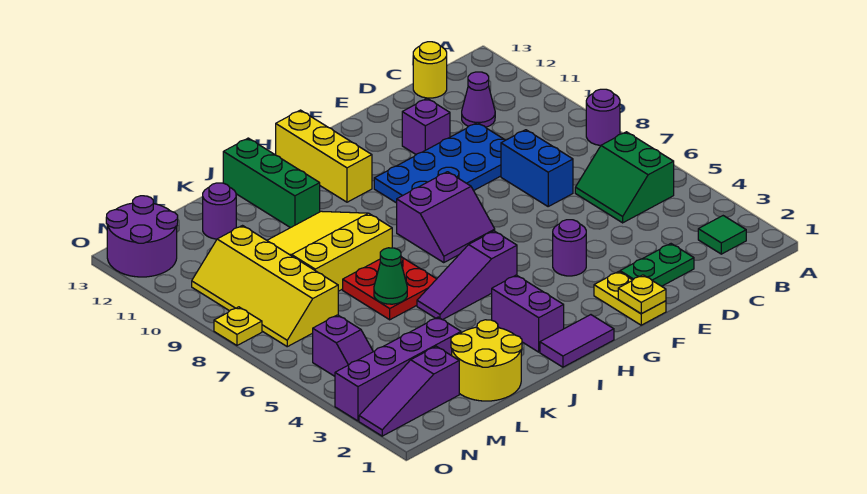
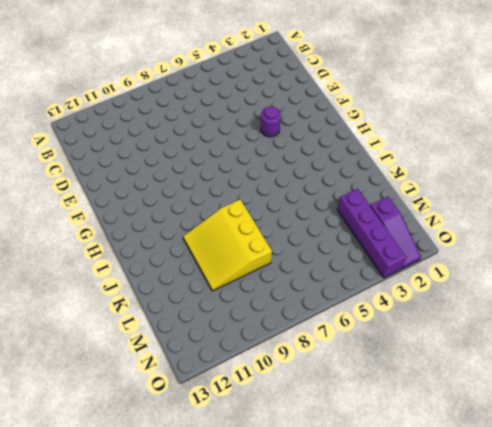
none -> purple round brick A8 level 1
none -> green tile B2 level 1
none -> green slope B5:C6 level 1 top B

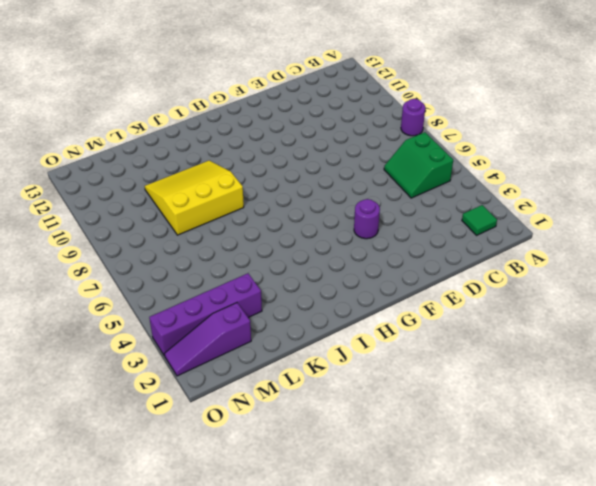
none -> purple cone C11 level 1
none -> yellow round brick C13 level 1
none -> green plate D2:E2 level 1

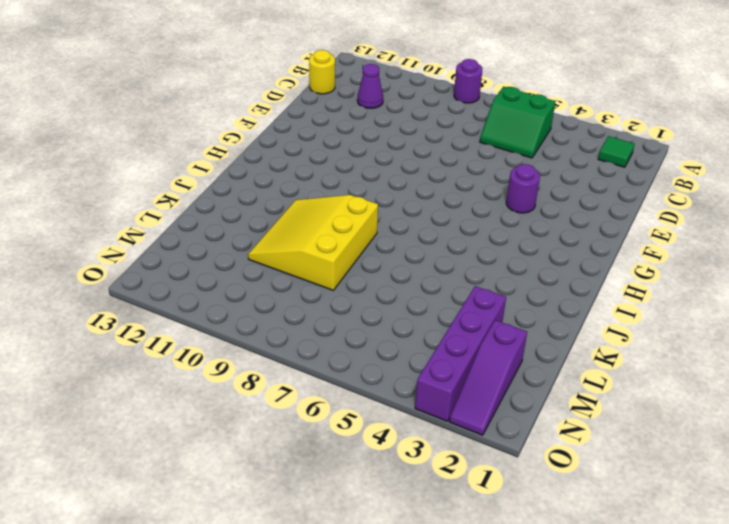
none -> green plate D2:E2 level 1
none -> blue brick D7:D8 level 1
none -> blue plate D9:G10 level 1

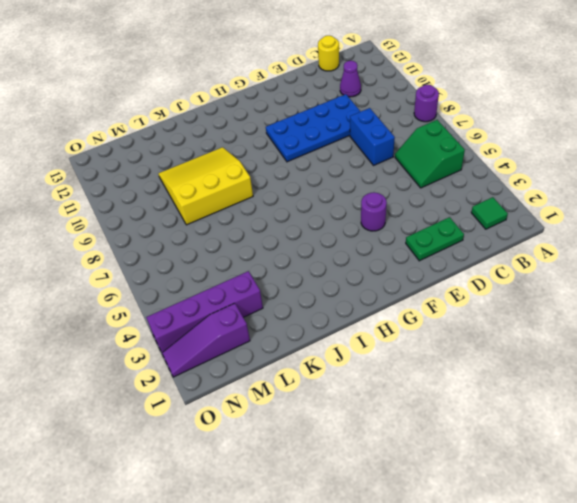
none -> purple brick E11 level 1
none -> yellow plate F1:F2 level 1
none -> purple slope G7:H8 level 1 top 8

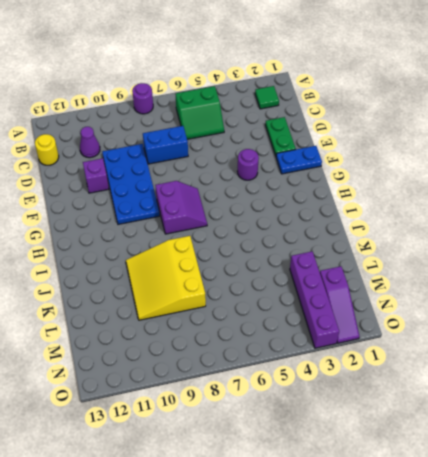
blue plate F1:F2 level 1 -> yellow plate F1:F2 level 1
none -> purple tile H1:I1 level 1
none -> purple slope H5:J5 level 1 top H
none -> yellow brick H11:H13 level 1

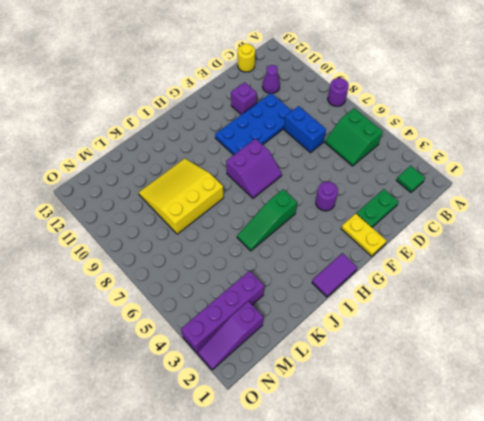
green slope H5:J5 level 1 top H -> purple slope H5:J5 level 1 top H
none -> yellow brick H11:H13 level 1
none -> purple brick I2:I3 level 1
none -> red plate J6:K7 level 1

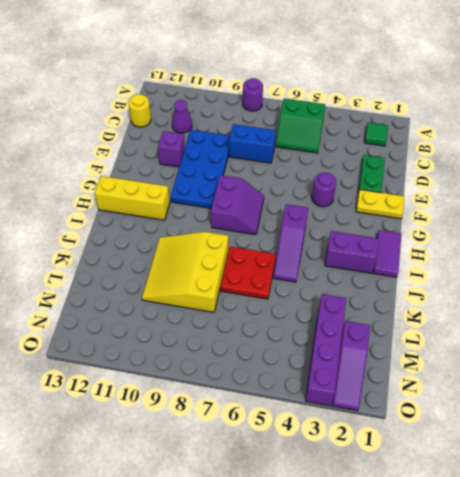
none -> green brick J11:J13 level 1
none -> yellow round brick K1:L2 level 1
none -> purple round brick L12 level 1

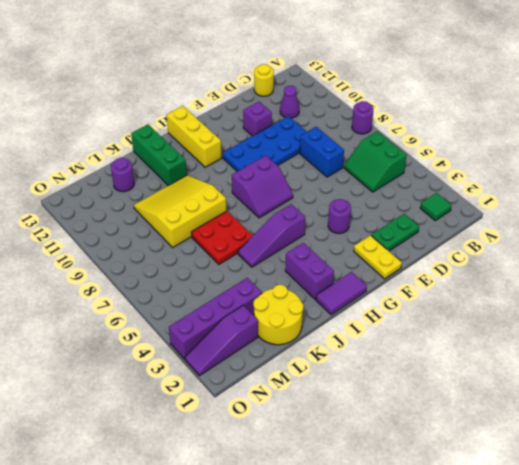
none -> yellow slope M7:N10 level 1 top M
none -> purple slope N4:N5 level 1 top 5
none -> purple round brick N12:O13 level 1

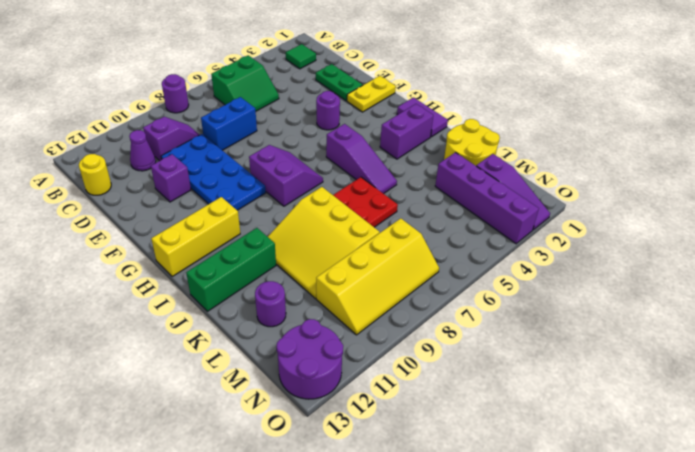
purple slope C9:C10 level 1 top 10 -> purple slope N4:N5 level 1 top 5
none -> yellow plate O8 level 1
none -> yellow plate F1 level 2
none -> green cone K6 level 2

